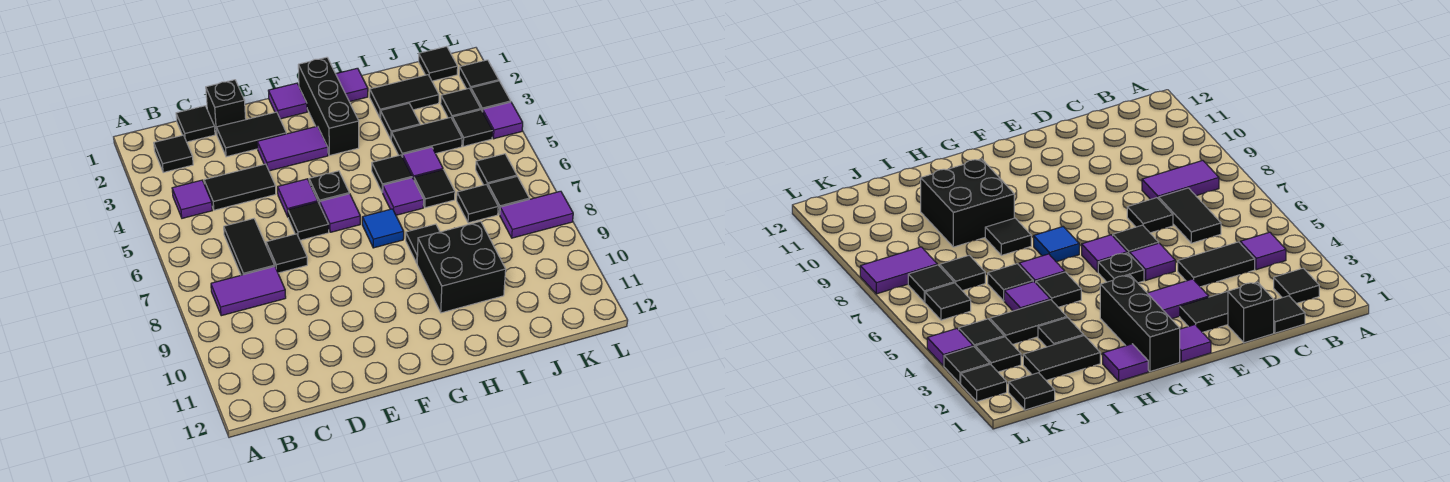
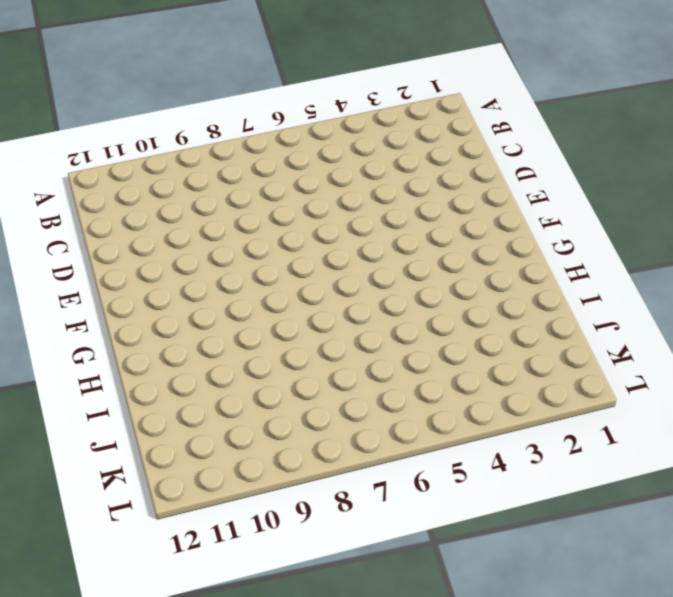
none -> black tile B2 level 1
none -> purple tile B4 level 1
none -> purple tile B8:C8 level 1
none -> black tile C1 level 1

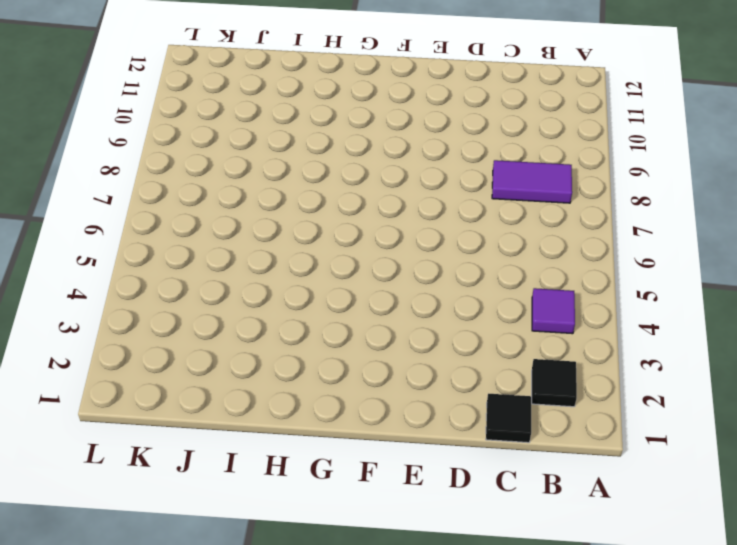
none -> black tile C4:D4 level 1
none -> black tile C6:C7 level 1
none -> black brick D1 level 1
none -> black tile D2:E2 level 1

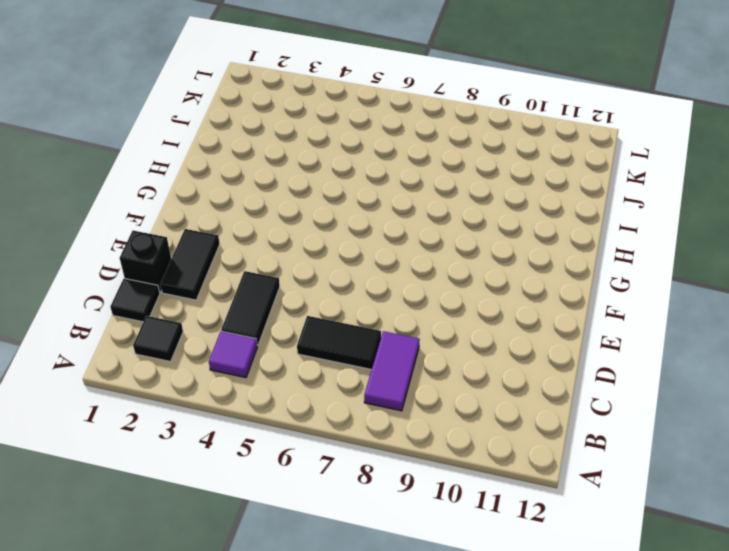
none -> black tile D7 level 1
none -> purple tile E3:F3 level 1
none -> purple tile E5 level 1
none -> black tile E6 level 1

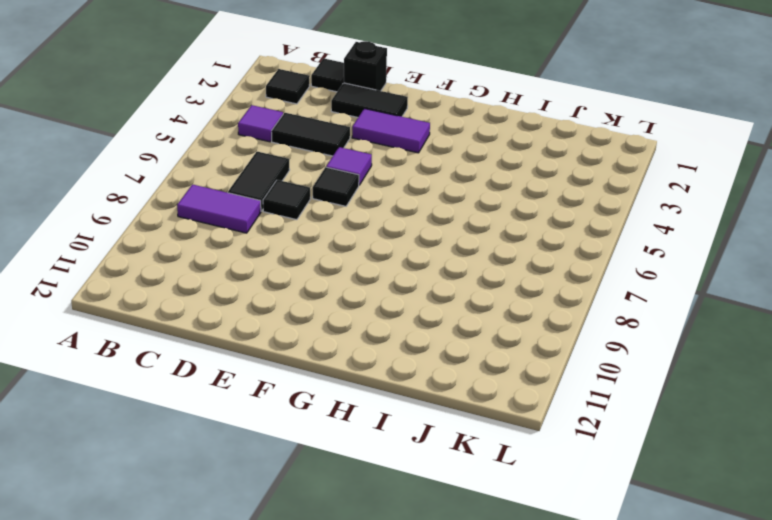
none -> purple tile F1 level 1
none -> black plate F5 level 1
none -> purple tile F6 level 1
none -> black brick G1:G3 level 1

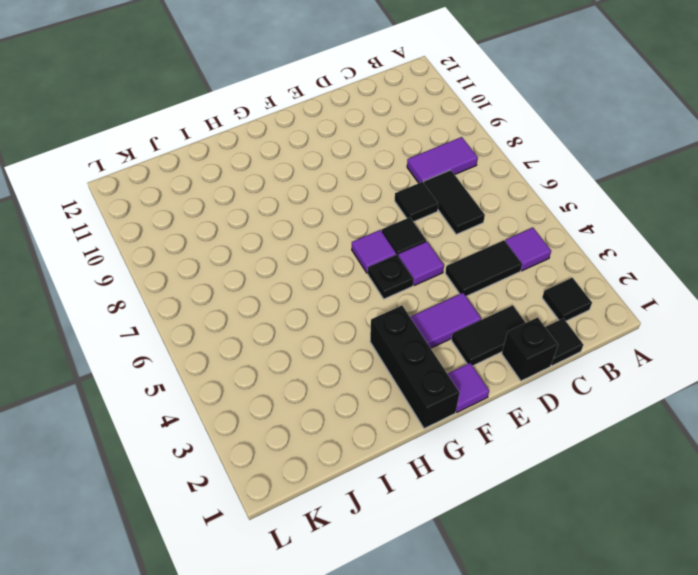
none -> blue tile G7 level 1
none -> purple tile H1 level 1
none -> black tile H5 level 1
none -> purple tile H6 level 1

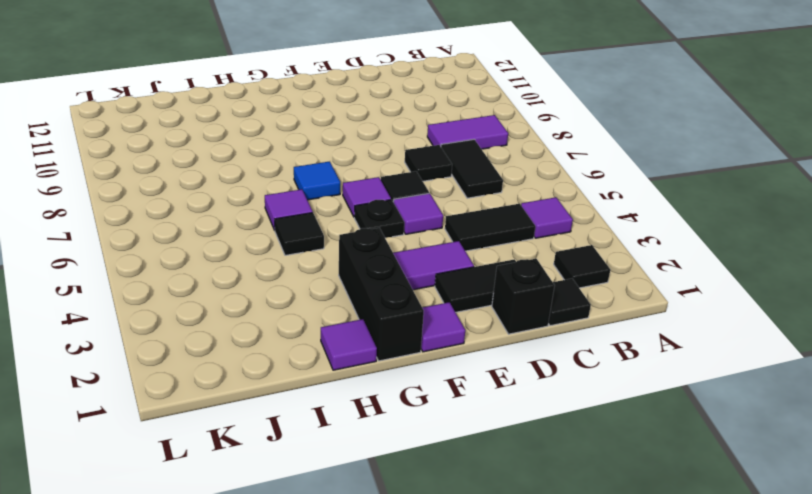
none -> black tile H8 level 1
none -> black brick H9:I10 level 1
none -> black tile I2:J2 level 1
none -> black tile I3 level 1

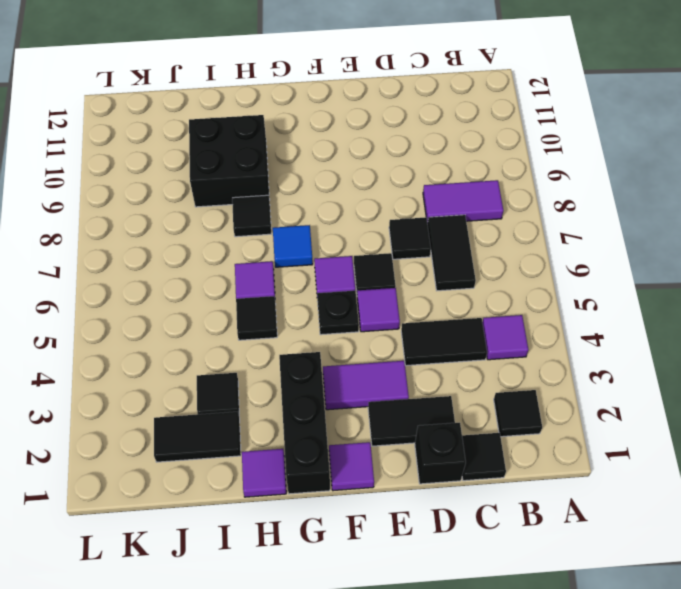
none -> black tile I4:J4 level 1
none -> purple tile I5 level 1
none -> black tile I6 level 1
none -> black tile J7 level 1

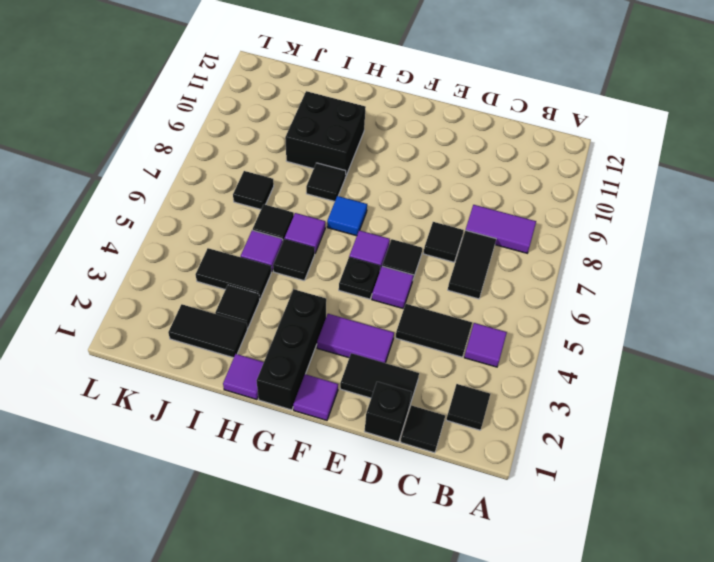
none -> black tile K1 level 1
none -> black tile K3 level 1
none -> black tile K4 level 1
none -> black tile K6 level 1

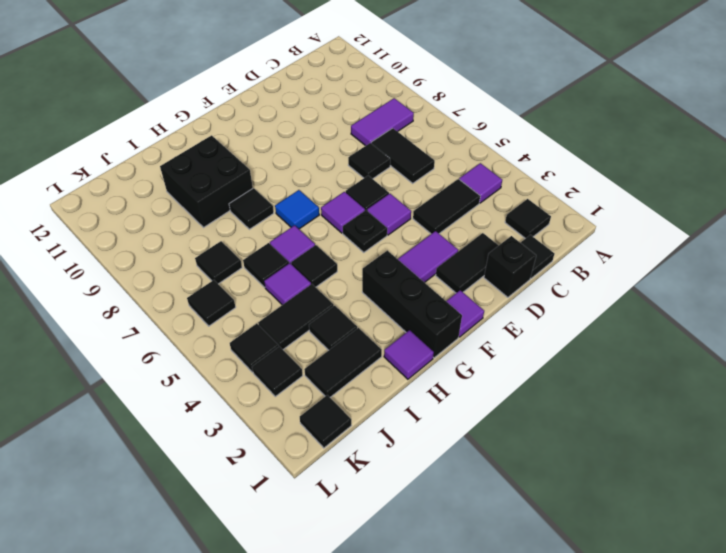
none -> black tile K7 level 1
none -> purple tile K8:L8 level 1
none -> black tile L2 level 1
none -> black tile L3 level 1

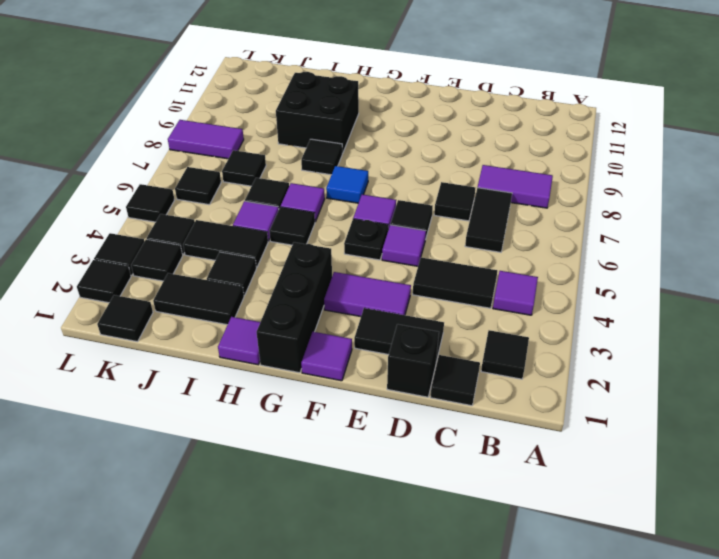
black tile L5 level 1 -> black tile K7 level 1
none -> purple tile L4 level 1

